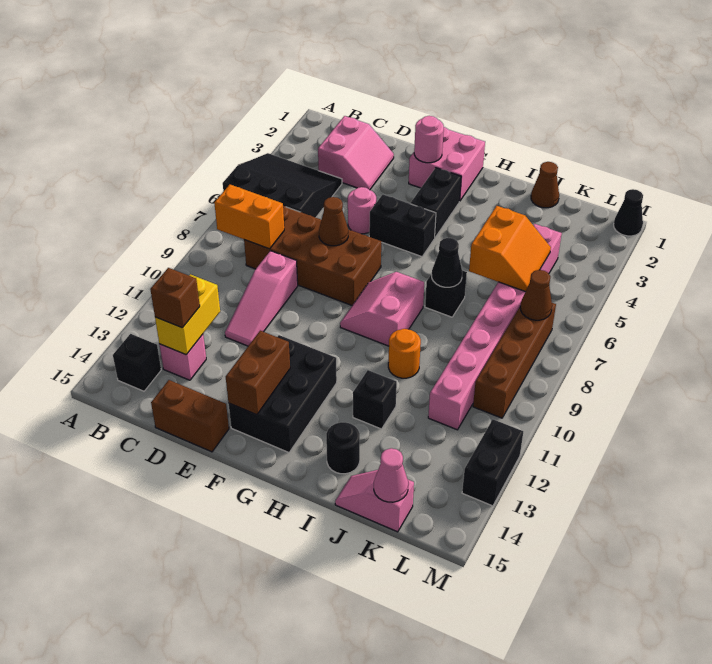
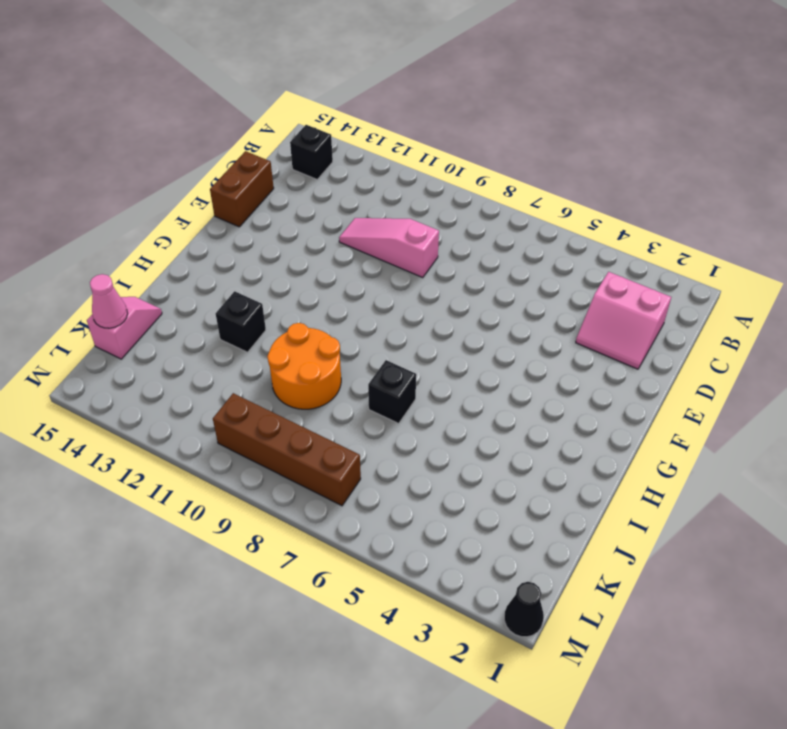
orange round brick I9:J10 level 1 -> orange round brick I10 level 1
none -> black slope A4:C6 level 1 top 6
none -> brown brick C7:F8 level 1
none -> pink brick C13 level 1
none -> pink round brick E5 level 1

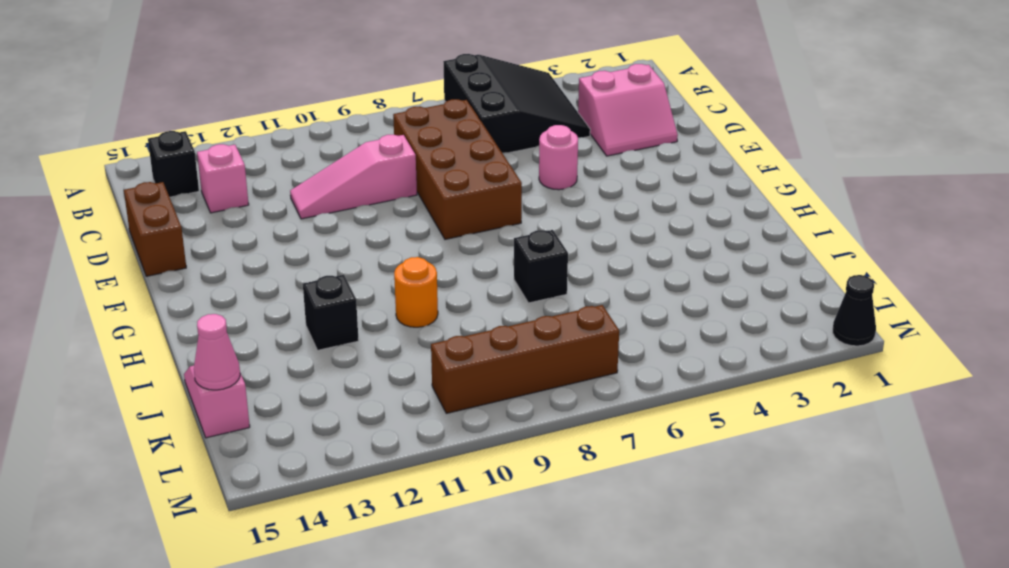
none -> pink brick F1:G2 level 1
none -> black brick F5:G5 level 1
none -> black brick F12:G14 level 1
none -> black brick G3:G4 level 1

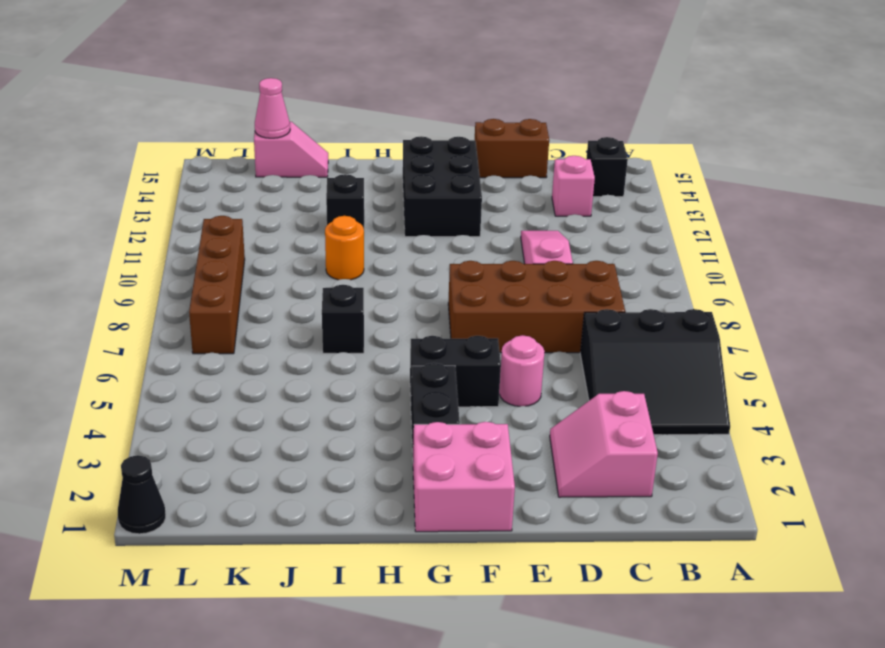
none -> pink slope G8:H9 level 1 top H
none -> black round brick I14 level 1
none -> brown cone J1 level 1
none -> pink brick K4:K11 level 1

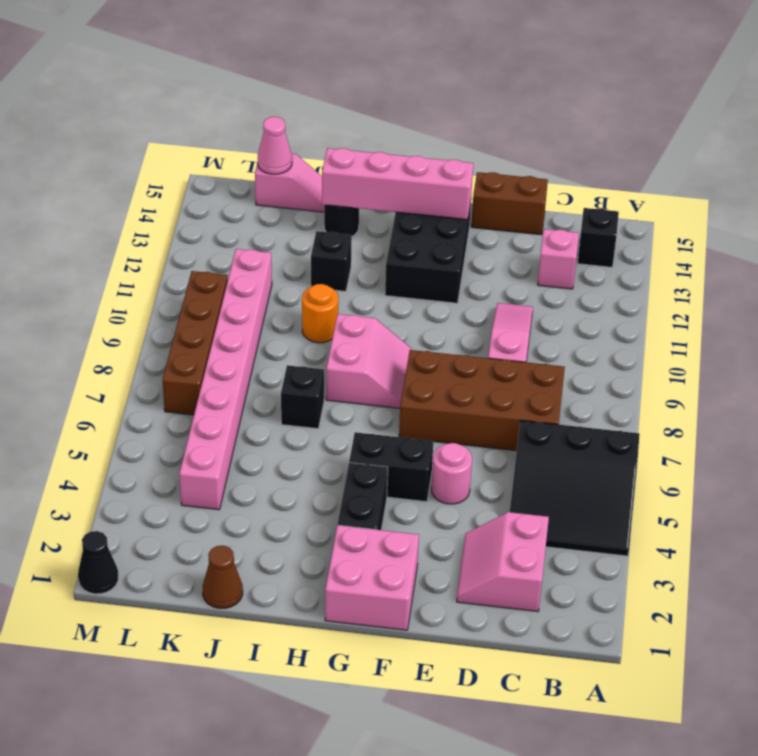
pink brick F14:I14 level 2 -> brown brick F13:F14 level 2
none -> black brick M12:M13 level 1
none -> orange brick B8:C8 level 2
none -> yellow brick C12:C13 level 2
none -> brown cone E7 level 2

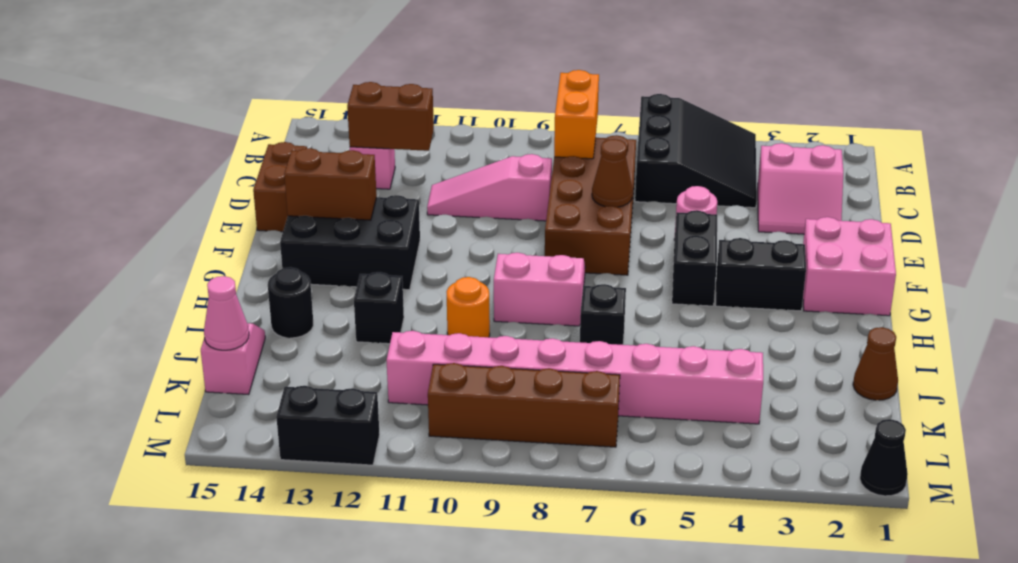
brown brick C12:C13 level 2 -> yellow brick C12:C13 level 2
none -> black brick B14 level 1
none -> pink round brick F2 level 2
none -> black cone I7 level 2
none -> orange slope J5:K6 level 2 top J

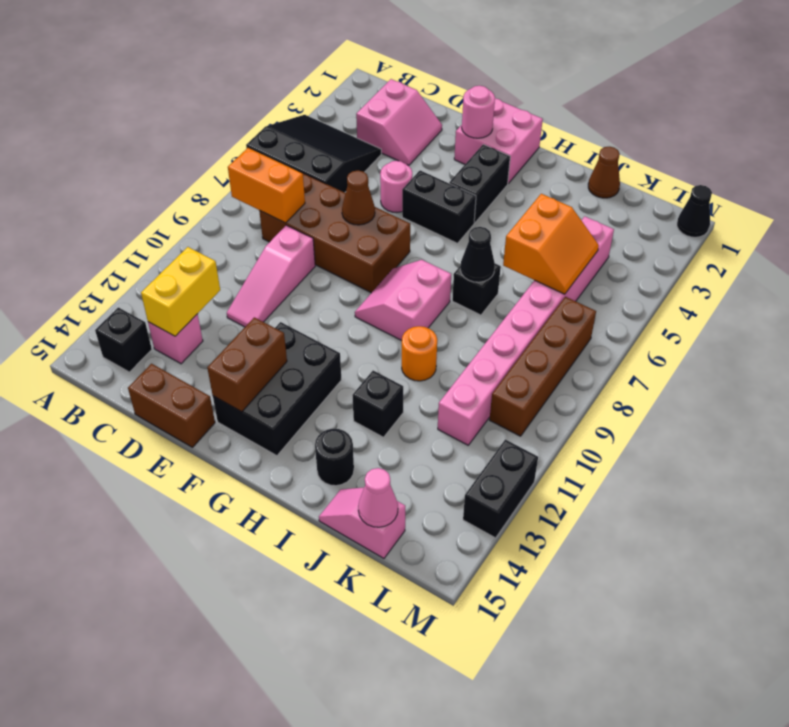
none -> brown cone L7 level 2
none -> brown brick C13 level 3

